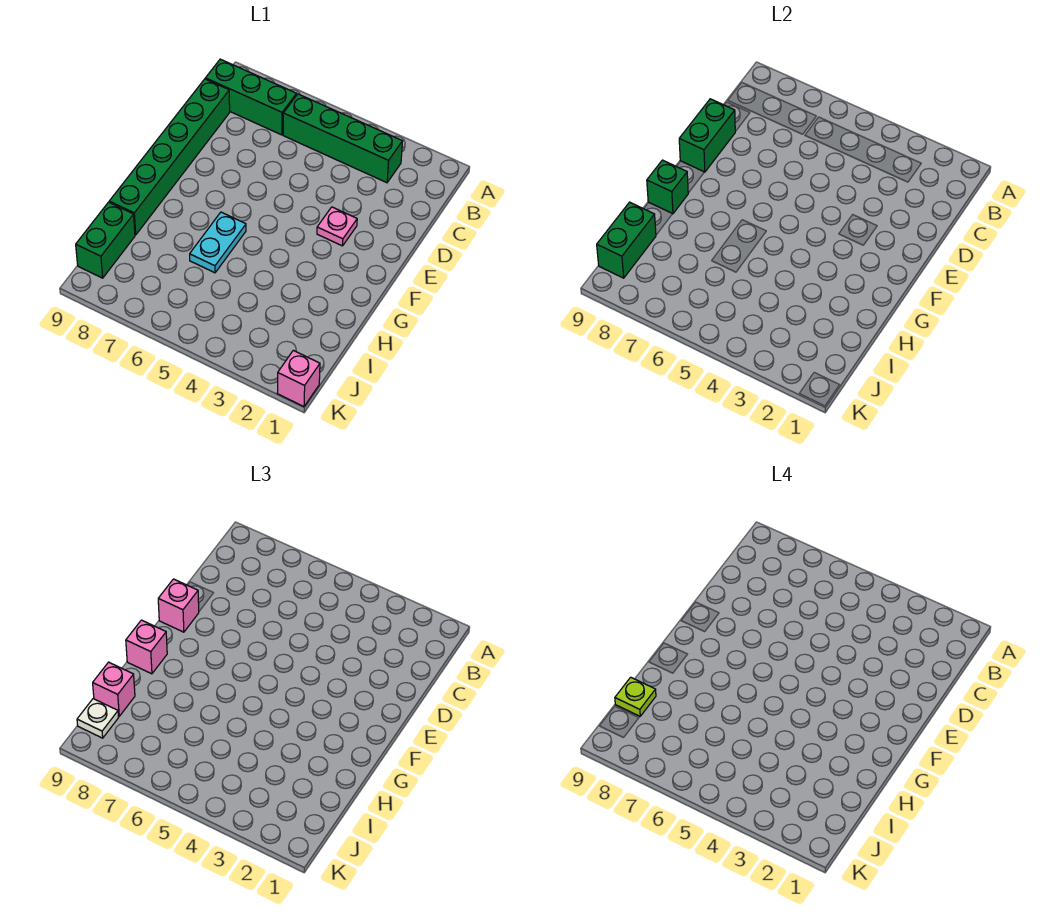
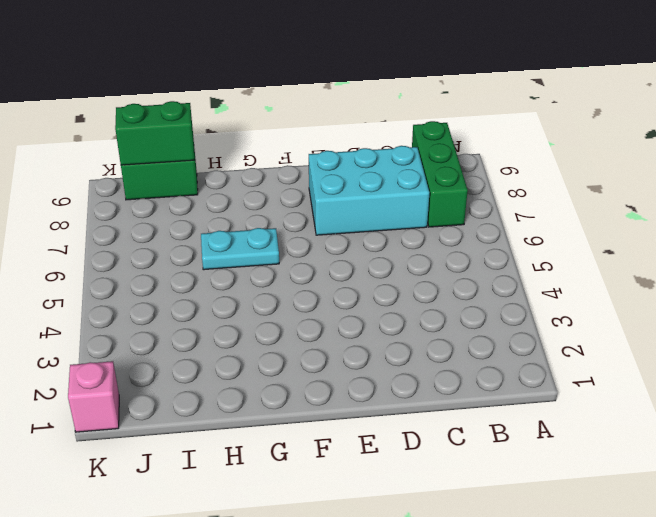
cyan brick C7:E8 level 1 -> none
none -> green brick B3:B6 level 1
none -> green brick C9:H9 level 1
none -> pink plate E3 level 1

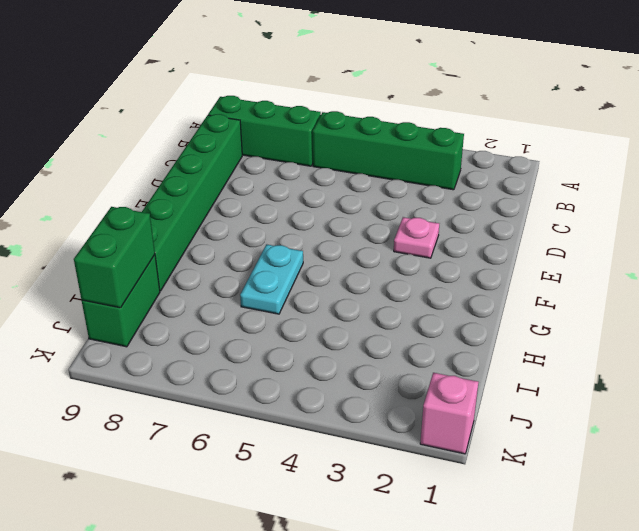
none -> green brick D9:E9 level 2
none -> green brick G9 level 2
none -> pink brick E9 level 3

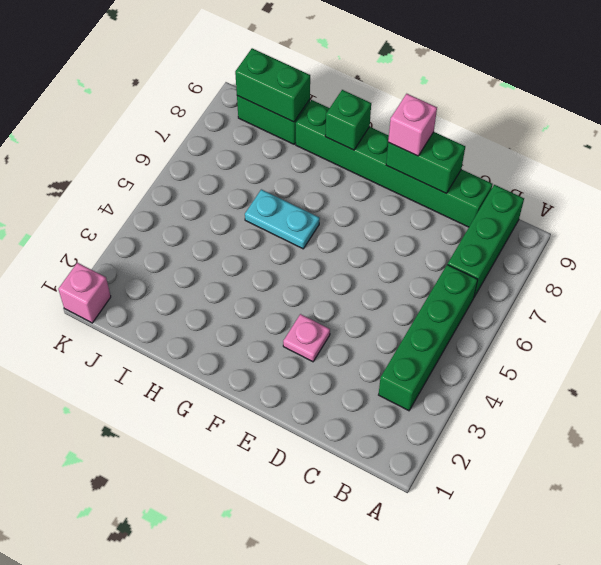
none -> pink brick G9 level 3
none -> pink brick I9 level 3
none -> white plate J9 level 3

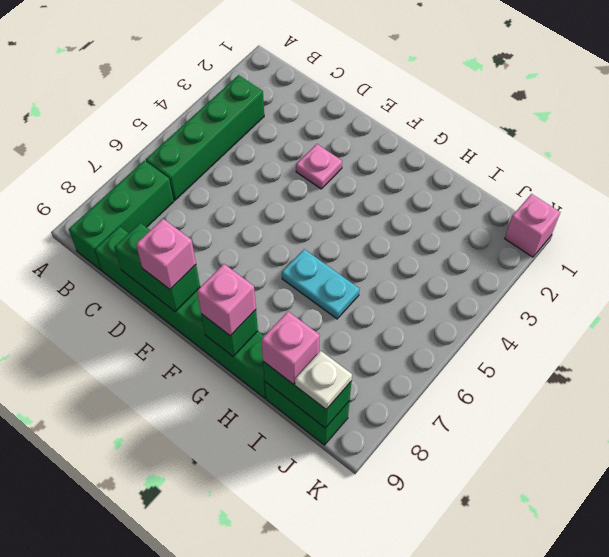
none -> lime plate I9 level 4

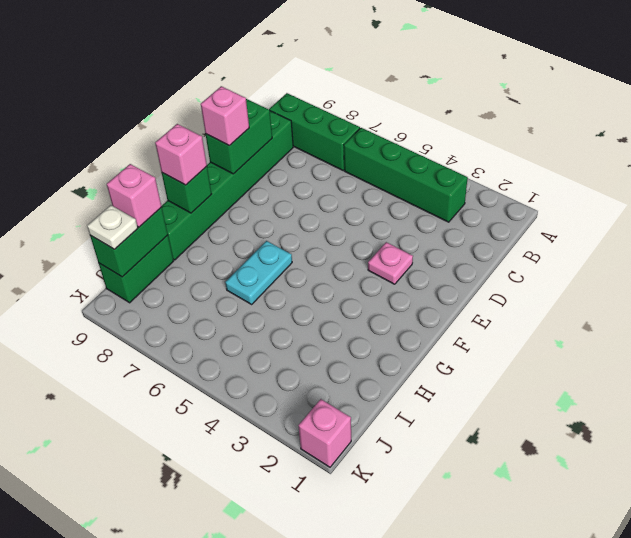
none -> lime plate I9 level 4

